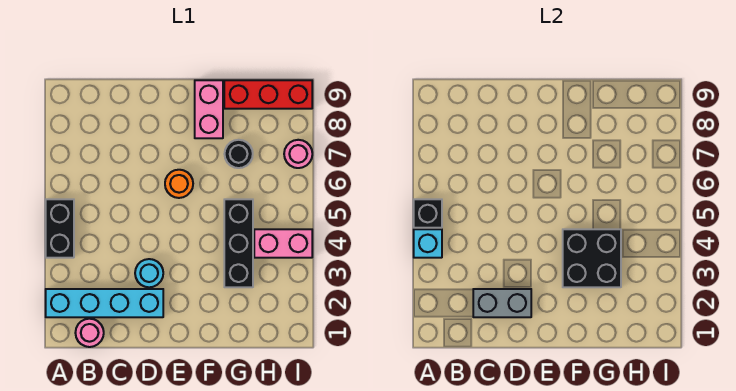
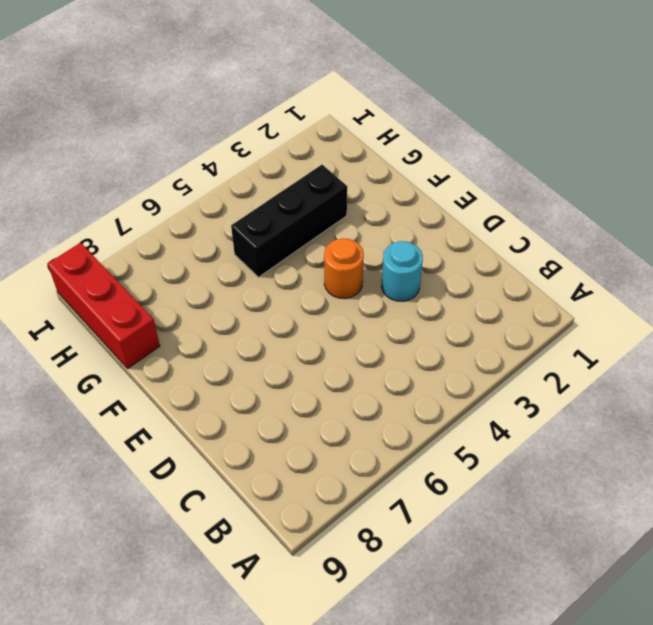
orange round brick E4 level 1 -> orange round brick E6 level 1
none -> cyan brick A2:D2 level 1
none -> black brick A4:A5 level 1
none -> pink round brick B1 level 1

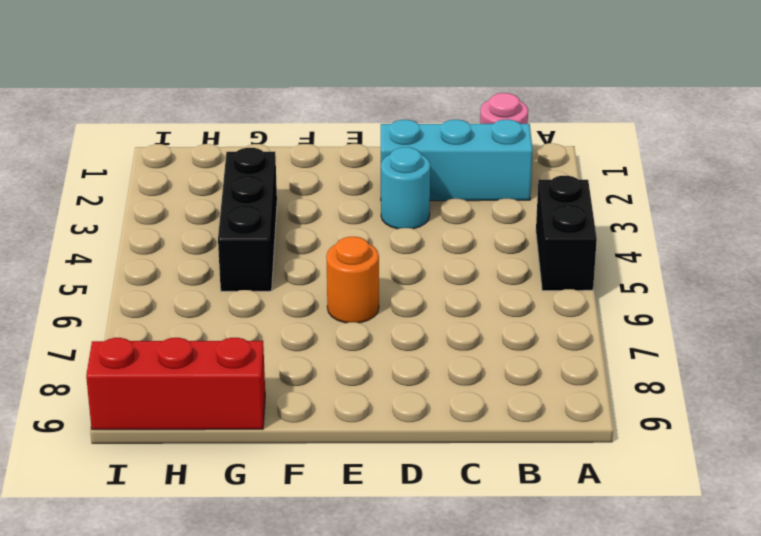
cyan brick B2:D2 level 1 -> cyan brick A2:D2 level 1
none -> pink brick F8:F9 level 1
none -> black round brick G7 level 1
none -> pink brick H4:I4 level 1

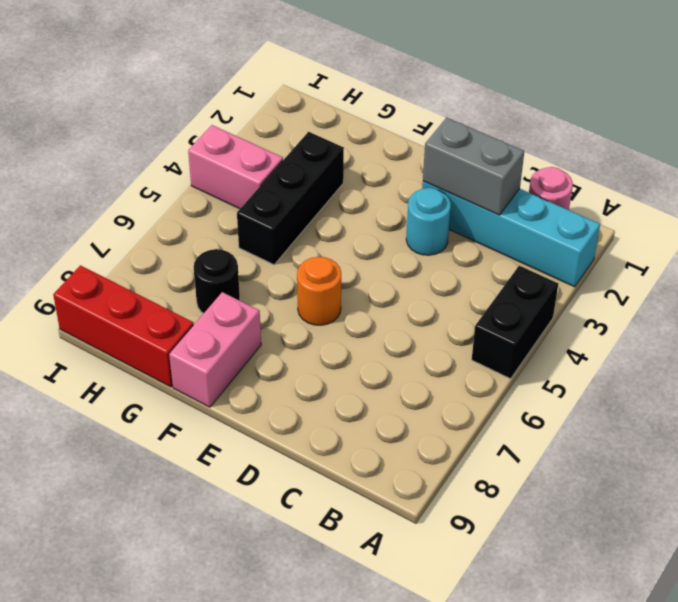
none -> pink round brick I7 level 1
none -> cyan brick A4 level 2
none -> black brick A5 level 2

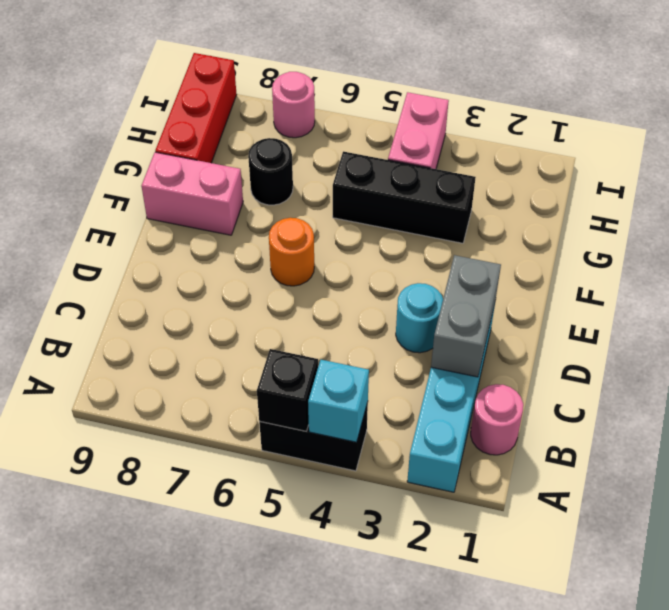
none -> black brick F3:G4 level 2

